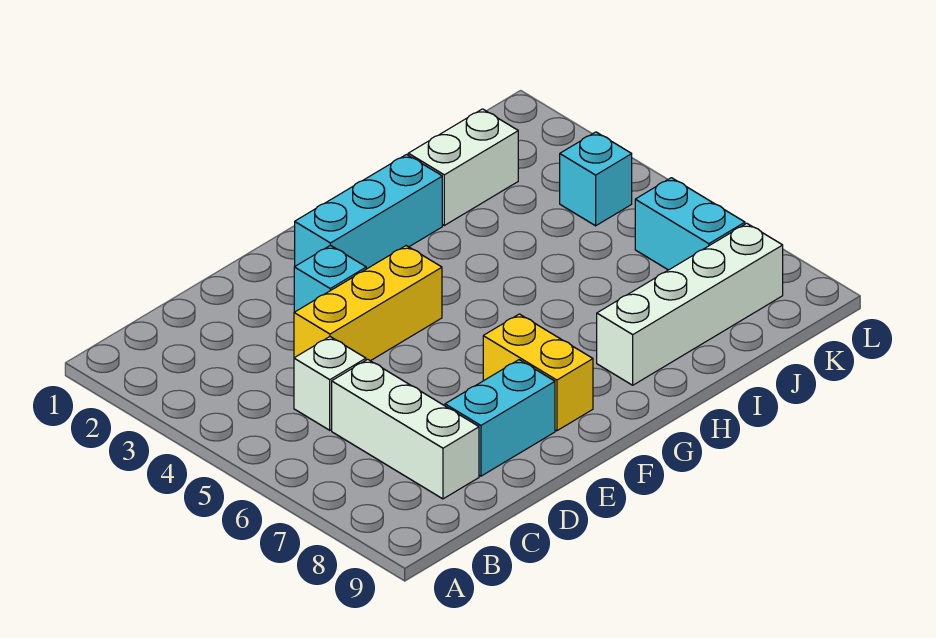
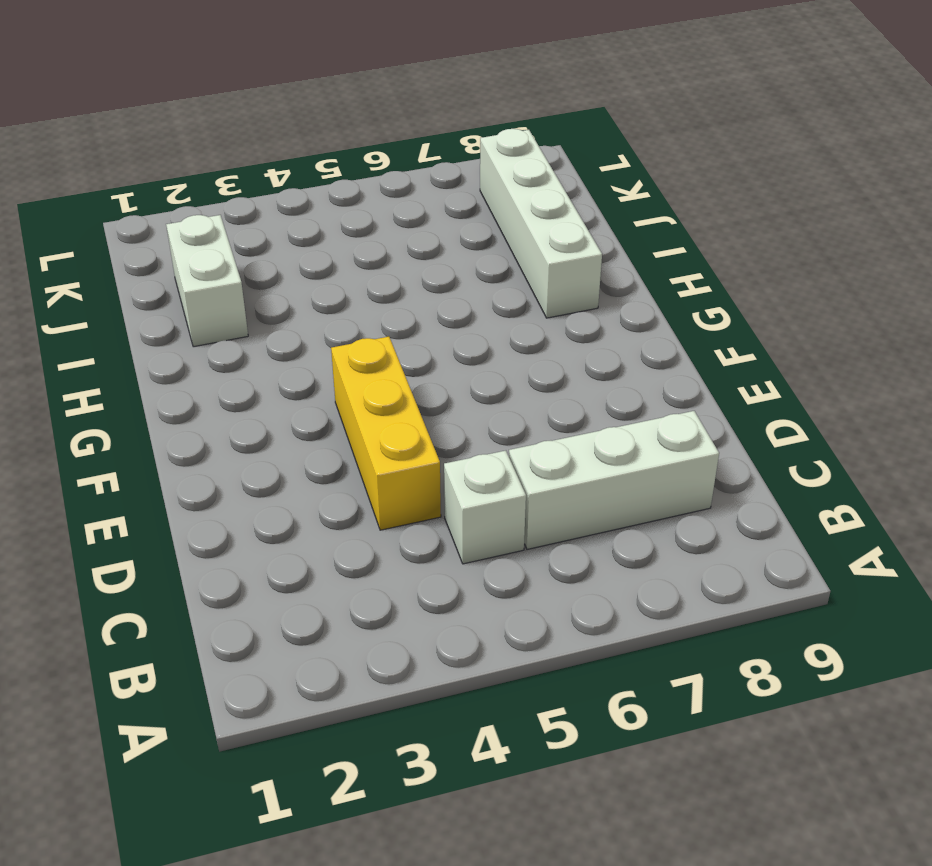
none -> cyan brick D8:E8 level 1
none -> cyan brick E3 level 1

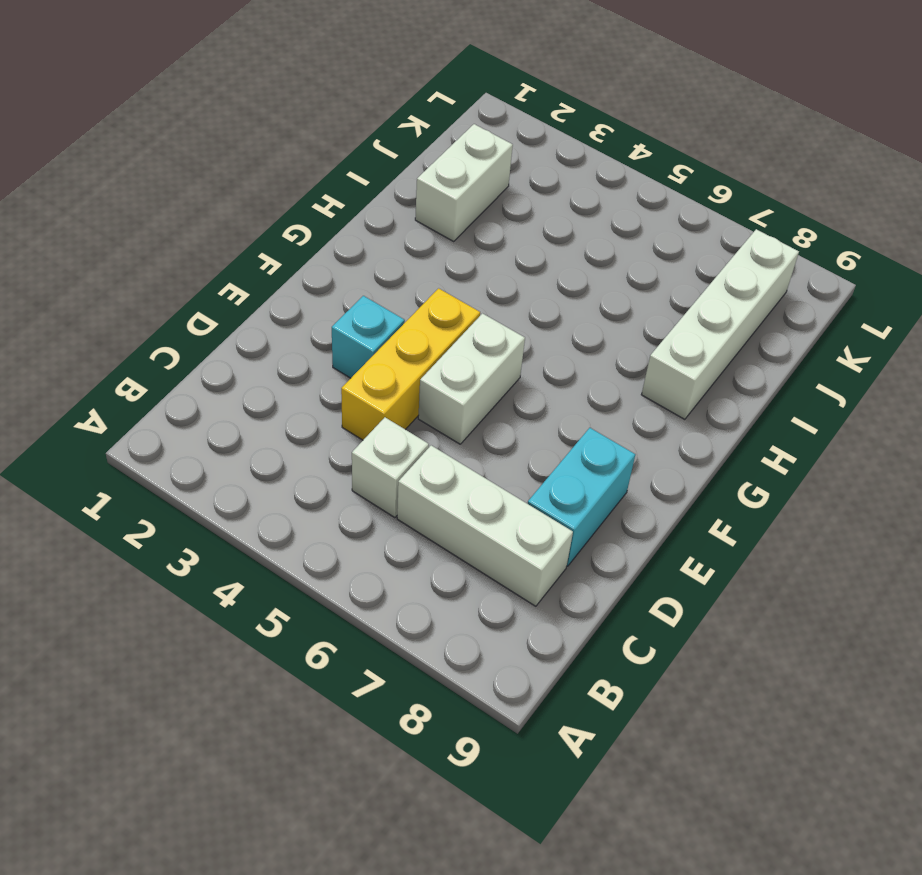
white brick E5:F5 level 1 -> none
none -> cyan brick F2:H2 level 1
none -> yellow brick F7:F8 level 1

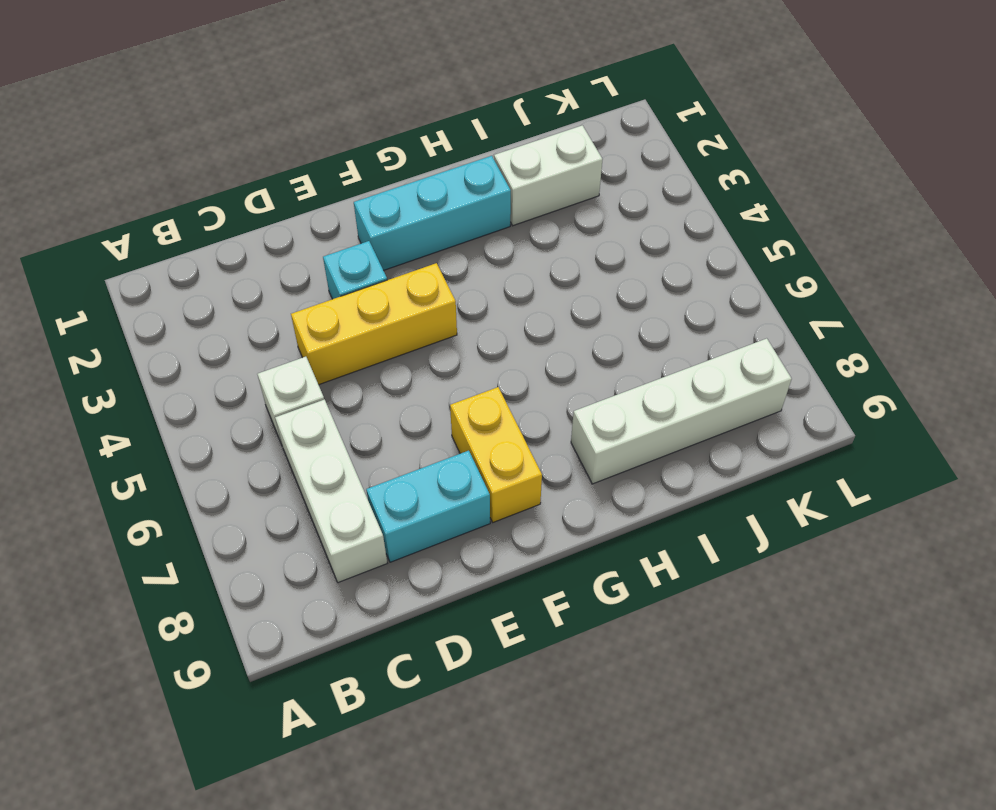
none -> cyan brick K4 level 1
none -> cyan brick K6:K7 level 1

